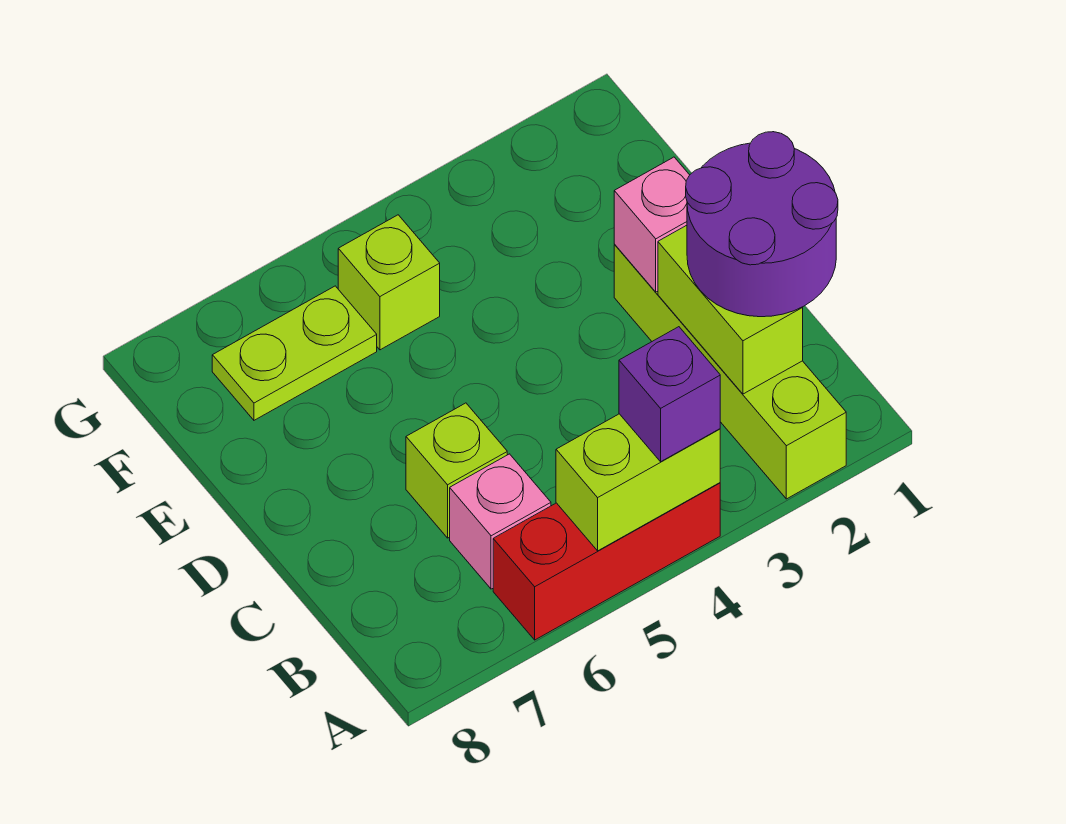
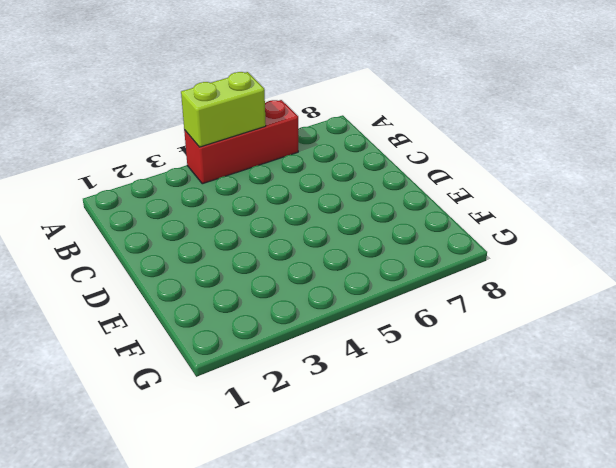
none -> lime brick A2:D2 level 1
none -> pink brick B6 level 1

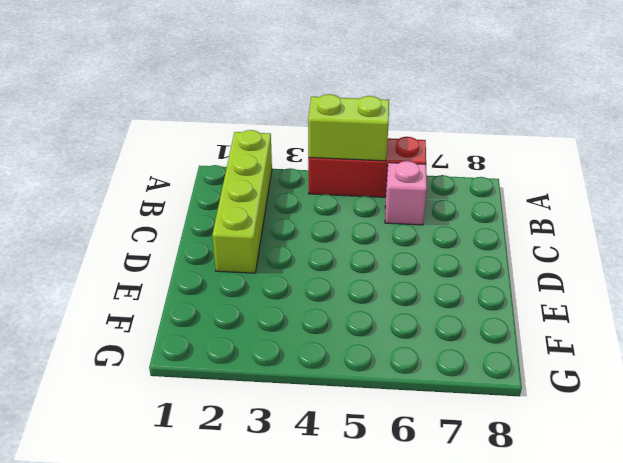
none -> lime brick C6 level 1
none -> lime brick F5 level 1

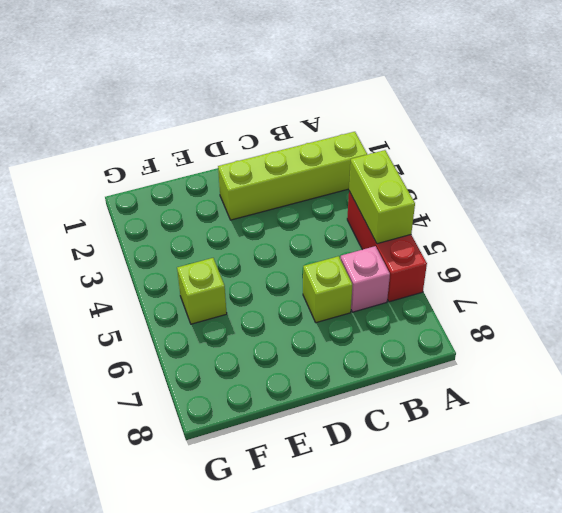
none -> lime plate F6:F7 level 1
none -> lime brick B2:C2 level 2

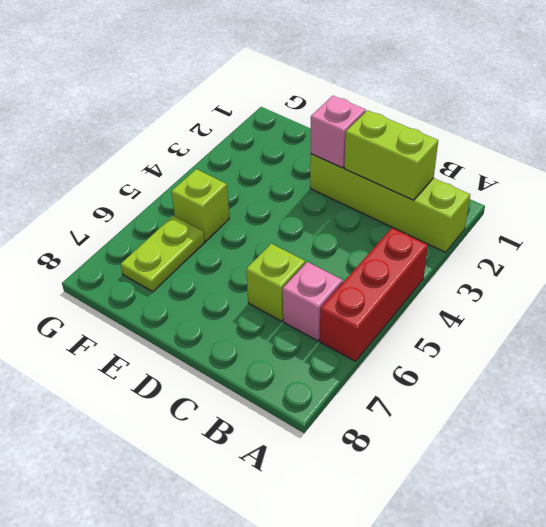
none -> lime brick A4:A5 level 2
none -> purple brick A4 level 3

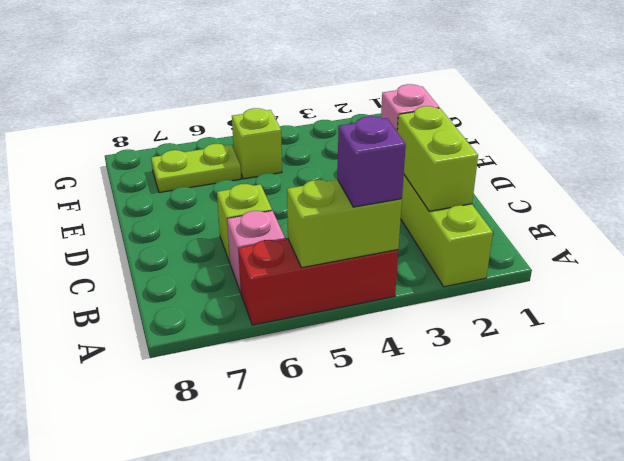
none -> purple round brick B1:C2 level 3

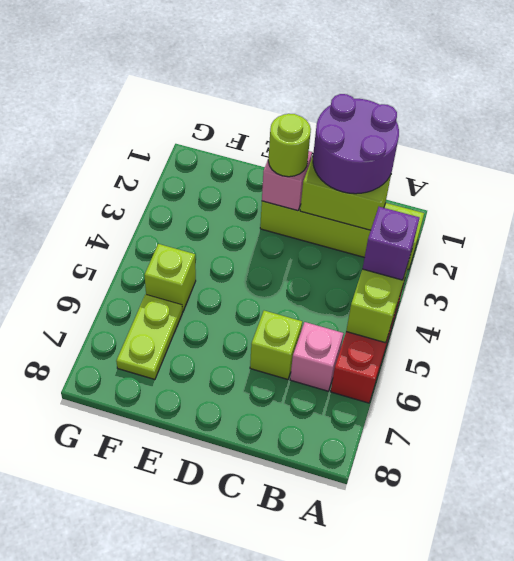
lime round brick D2 level 3 -> none

